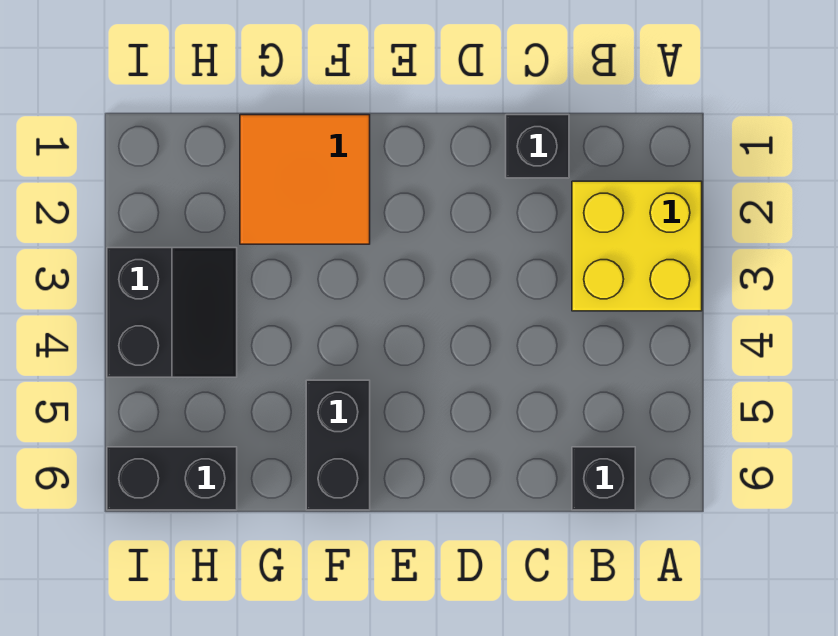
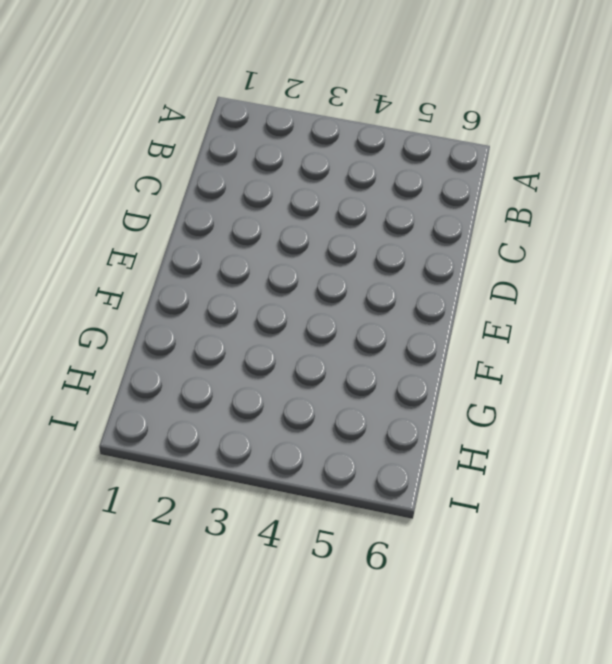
none -> yellow brick A2:B3 level 1
none -> black brick B6 level 1

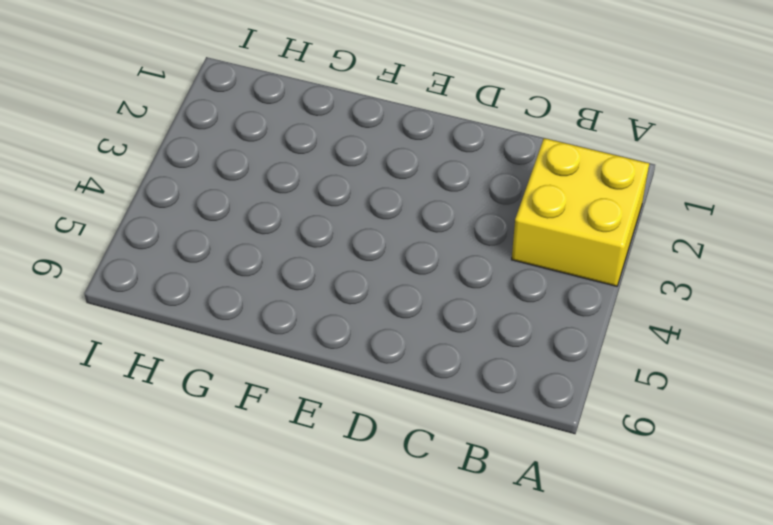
none -> black brick B6 level 1
none -> black brick C1 level 1

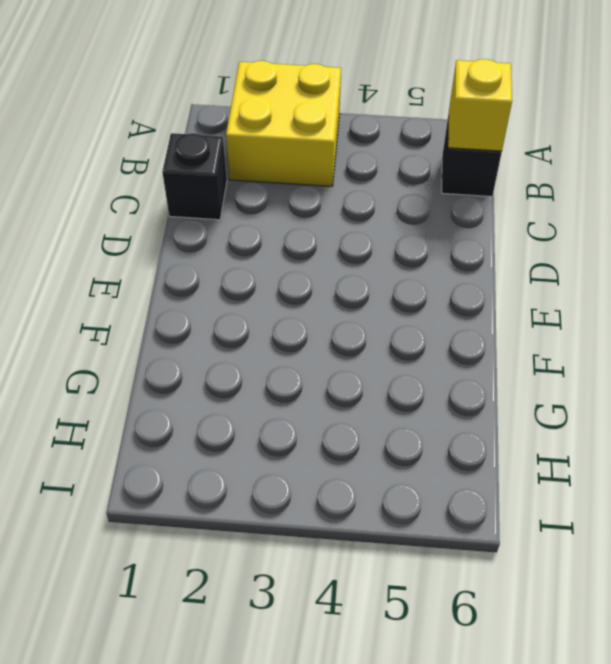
yellow brick B6 level 2 -> none
none -> orange tile F1:G2 level 1
none -> black brick F5:F6 level 1

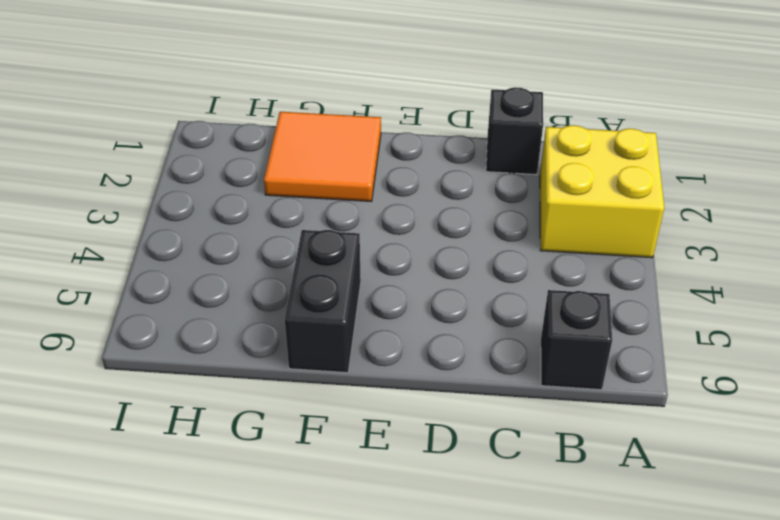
none -> black slope H3:I4 level 1 top I
none -> black brick H6:I6 level 1

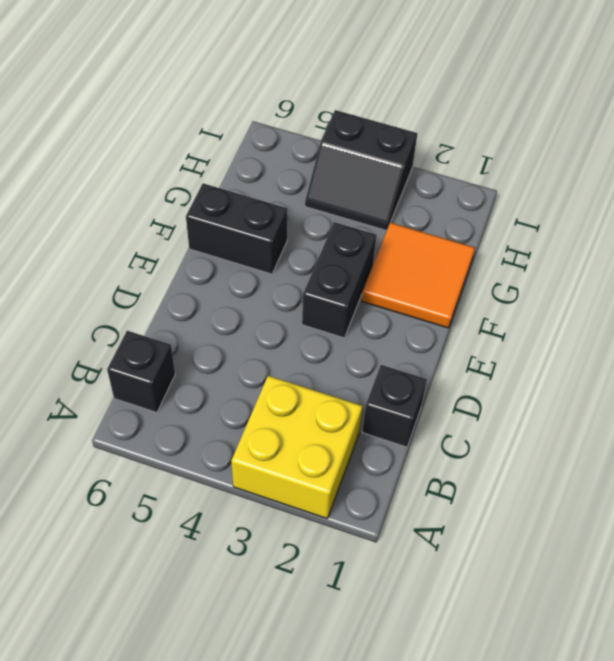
black brick E3:F3 level 1 -> black brick H6:I6 level 1

